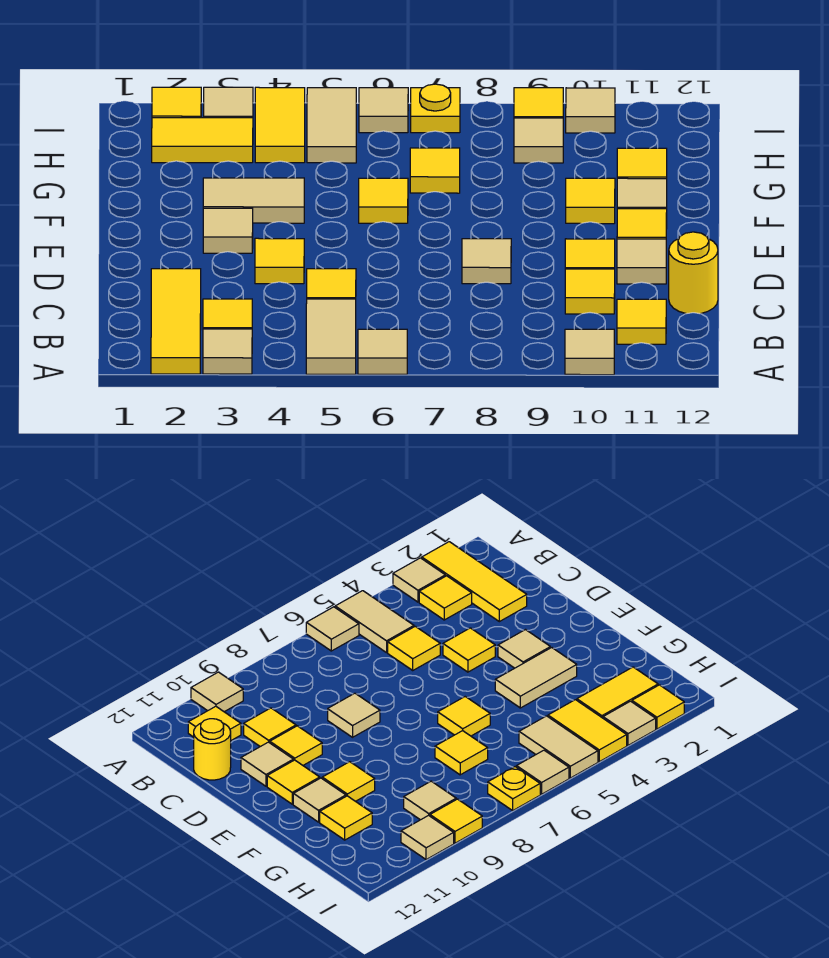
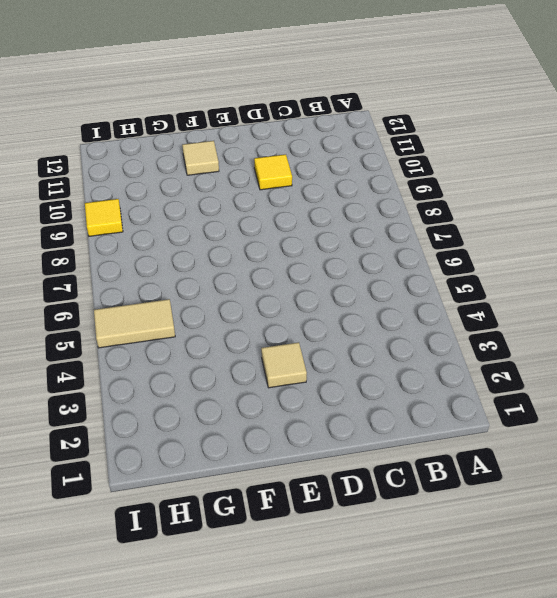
none -> yellow tile A2:C2 level 1
none -> tan tile A3 level 1
none -> tan tile A5:B5 level 1
none -> tan tile A6 level 1

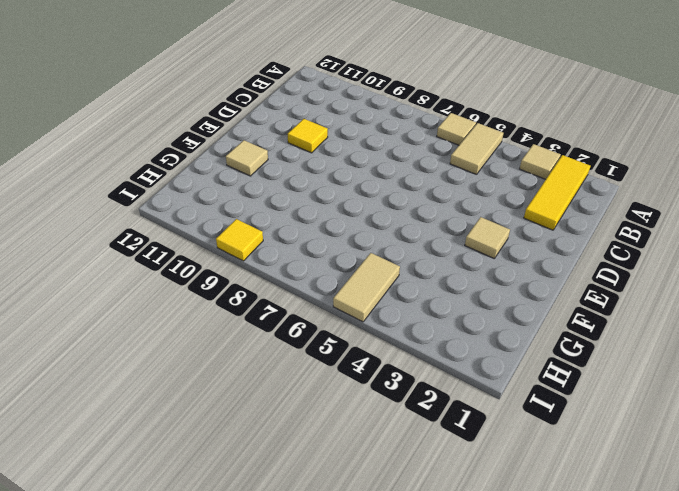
none -> tan tile A10 level 1
none -> yellow tile B3 level 1
none -> yellow tile B11 level 1
none -> yellow tile C5 level 1

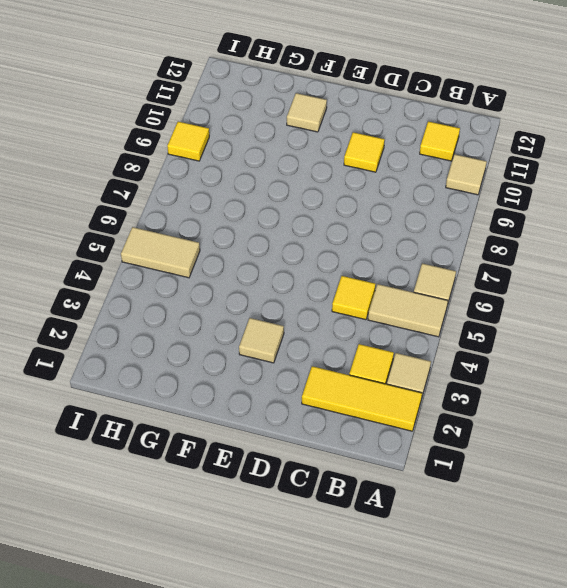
none -> yellow tile C10 level 1
none -> yellow round brick C12 level 1
none -> yellow tile D4 level 1
none -> tan tile D8 level 1

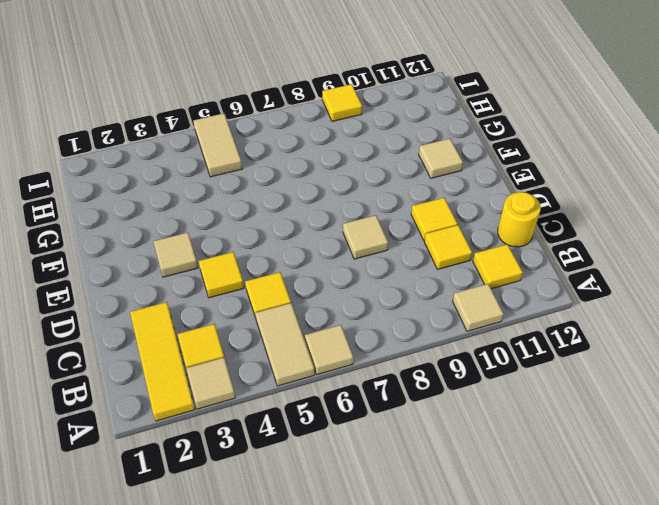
none -> tan tile D11 level 1
none -> yellow tile E11 level 1
none -> tan tile F3:F4 level 1
none -> yellow tile F6 level 1

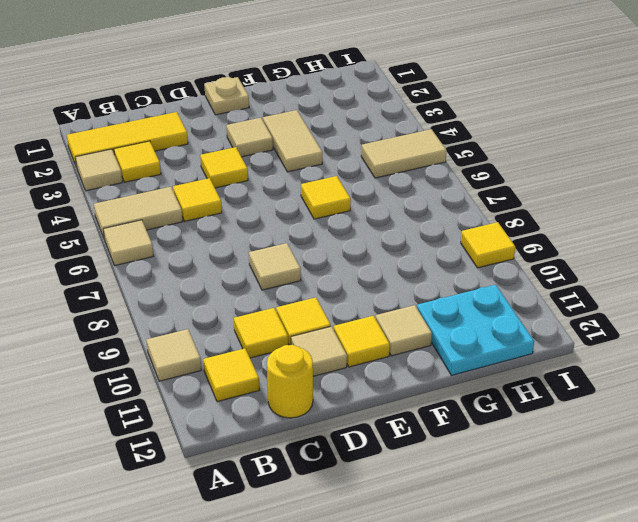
tan plate E1 level 1 -> none
cyan plate G11:H12 level 1 -> yellow tile G11 level 1
none -> yellow tile F10 level 1
none -> yellow tile G7 level 1
none -> yellow tile H2:H3 level 1
none -> yellow tile H4:I4 level 1

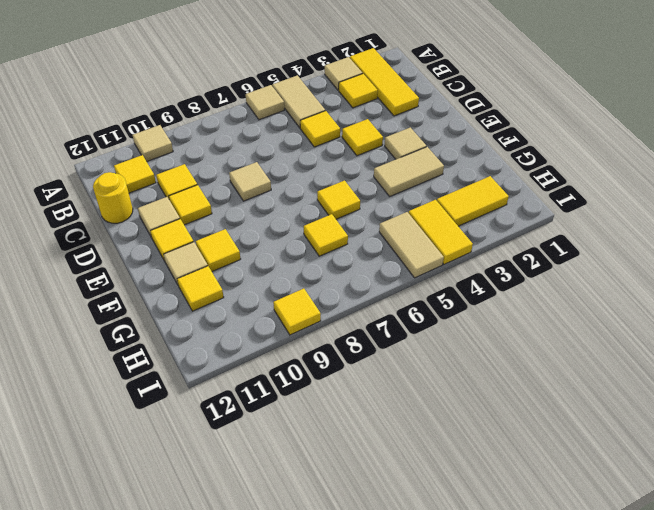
none -> tan tile H9 level 1
none -> yellow tile I2 level 1
none -> tan tile I3 level 1
none -> tan tile I6 level 1

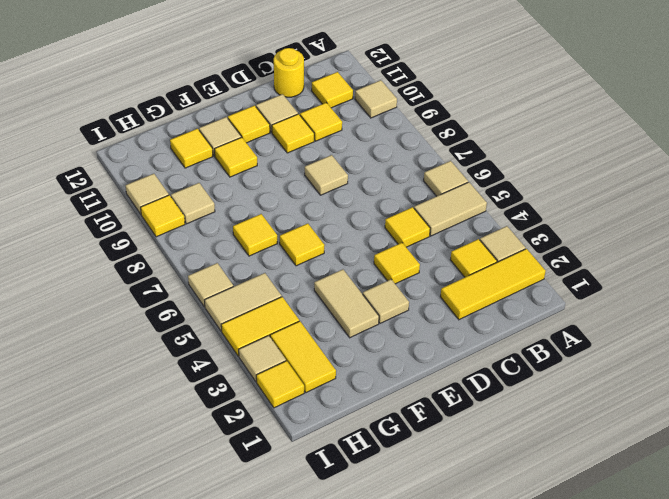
none -> yellow plate I7 level 1

